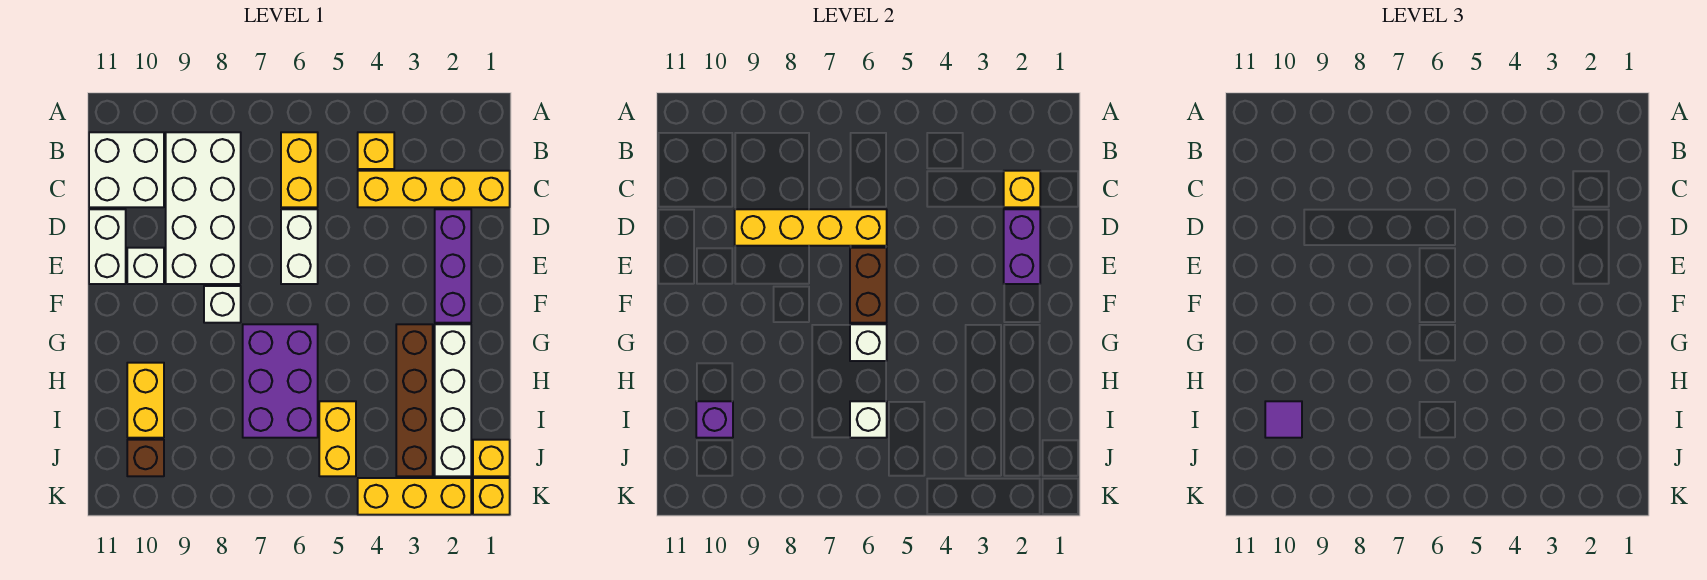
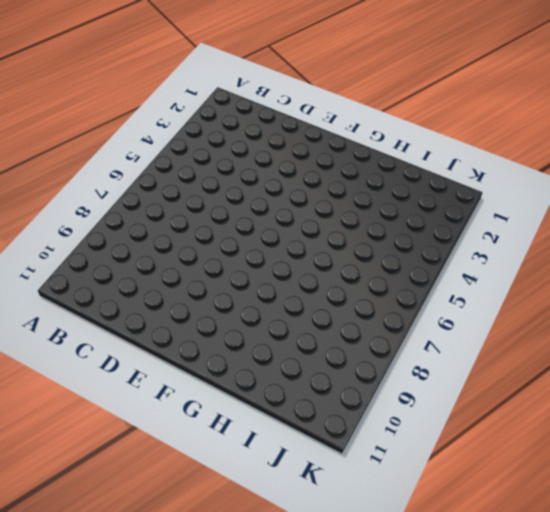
none -> yellow brick B4 level 1
none -> yellow brick B6:C6 level 1
none -> white brick B8:E9 level 1

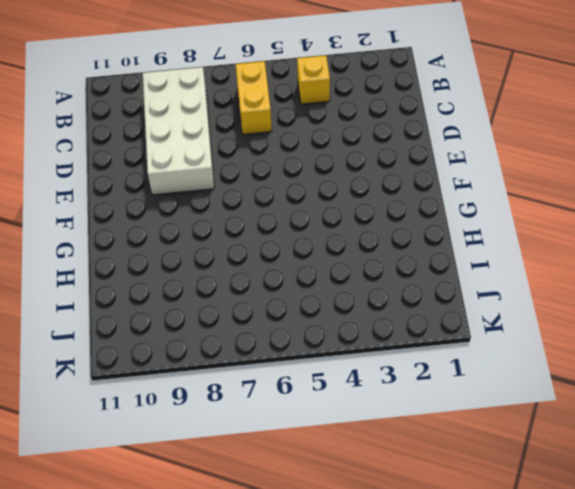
none -> white brick B10:C11 level 1
none -> yellow brick C1:C4 level 1
none -> purple brick D2:F2 level 1

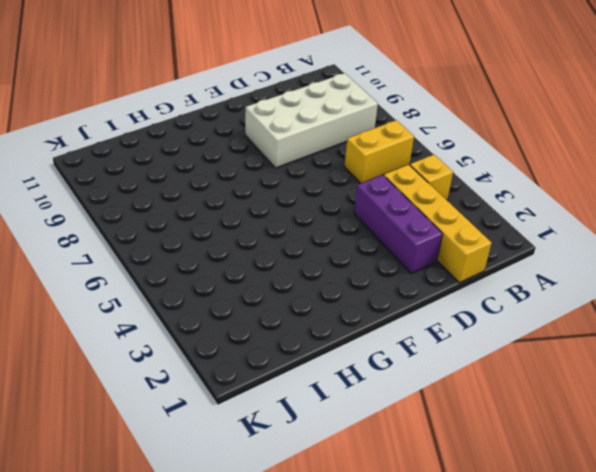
purple brick D2:D4 level 1 -> purple brick D2:F2 level 1
none -> white brick B10:C11 level 1
none -> white brick D6:E6 level 1
none -> white brick D11:E11 level 1

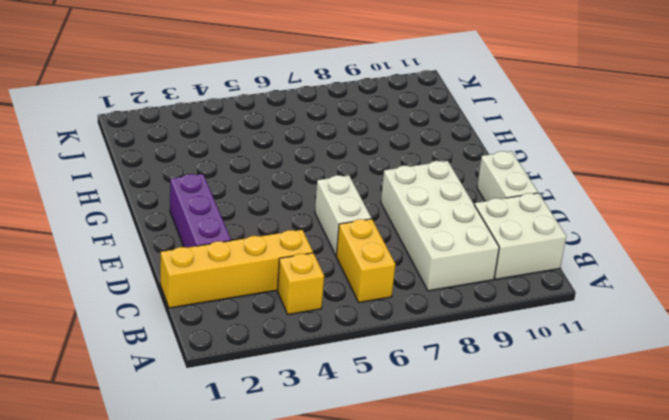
none -> white brick E10 level 1
none -> white brick F8 level 1
none -> white brick G2:J2 level 1

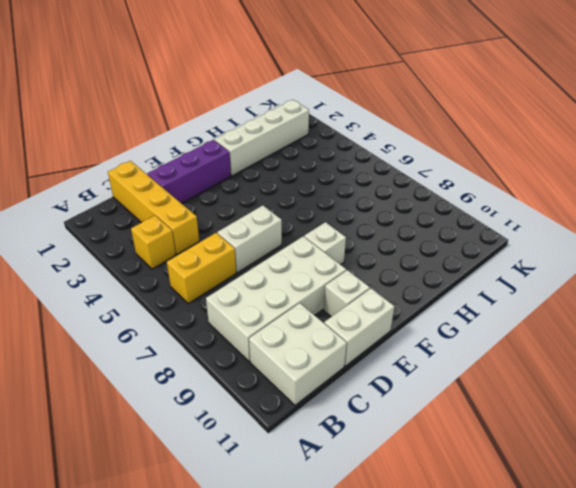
none -> brown brick G3:J3 level 1
none -> purple brick G6:I7 level 1
none -> yellow brick H10:I10 level 1

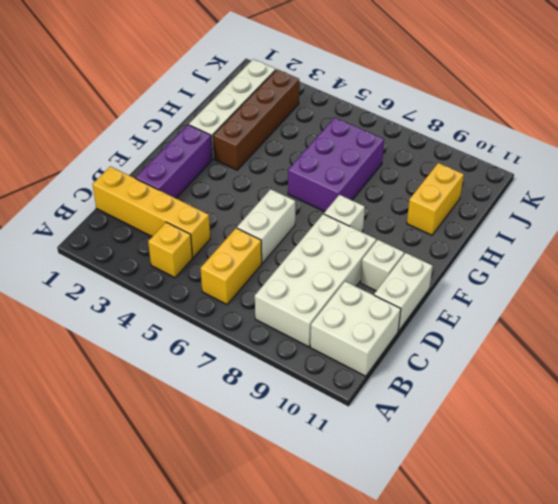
none -> yellow brick I5:J5 level 1
none -> yellow brick J1 level 1
none -> brown brick J10 level 1

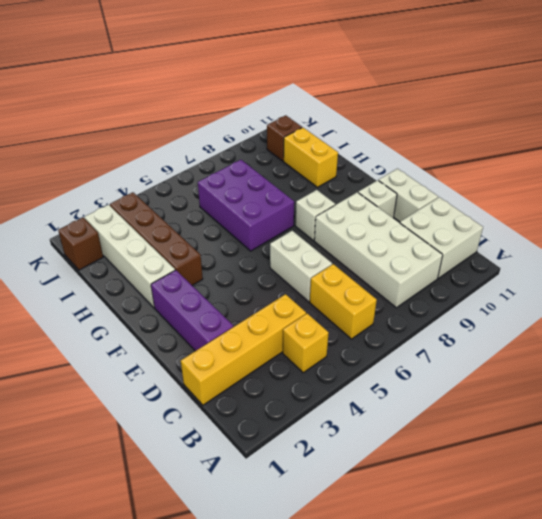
brown brick J1 level 1 -> yellow brick J1 level 1
none -> yellow brick I5:J5 level 1
none -> yellow brick K1 level 1
none -> yellow brick K2:K4 level 1

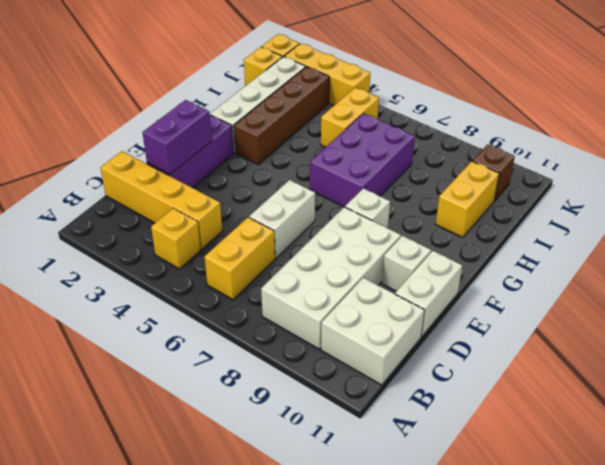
none -> yellow brick C2 level 2
none -> yellow brick D6:D9 level 2
none -> brown brick E6:F6 level 2

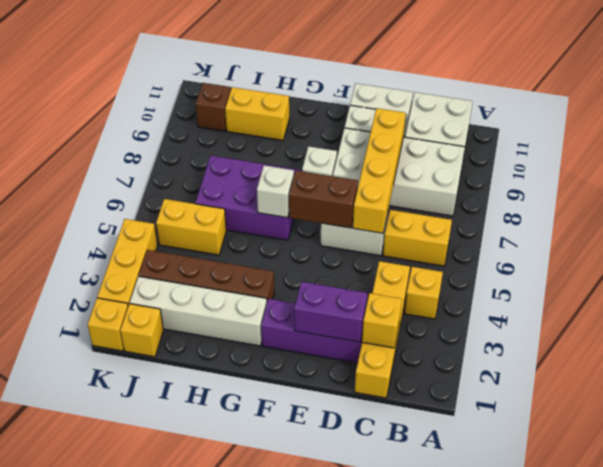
none -> white brick I6 level 2
none -> purple brick I10 level 2
none -> purple tile I10 level 3

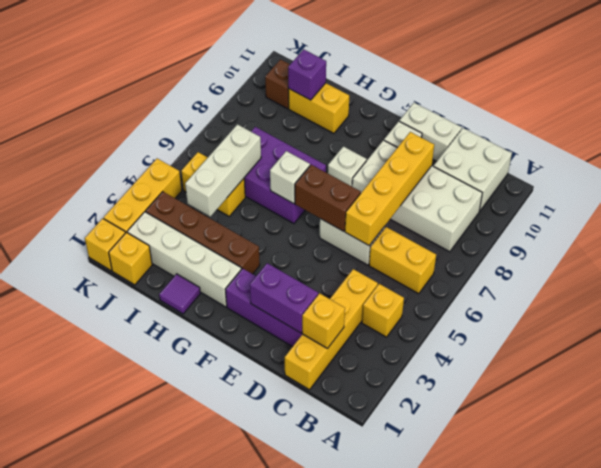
purple tile H1 level 1 -> purple tile I10 level 3
white brick I4:I6 level 2 -> white brick I6 level 2

